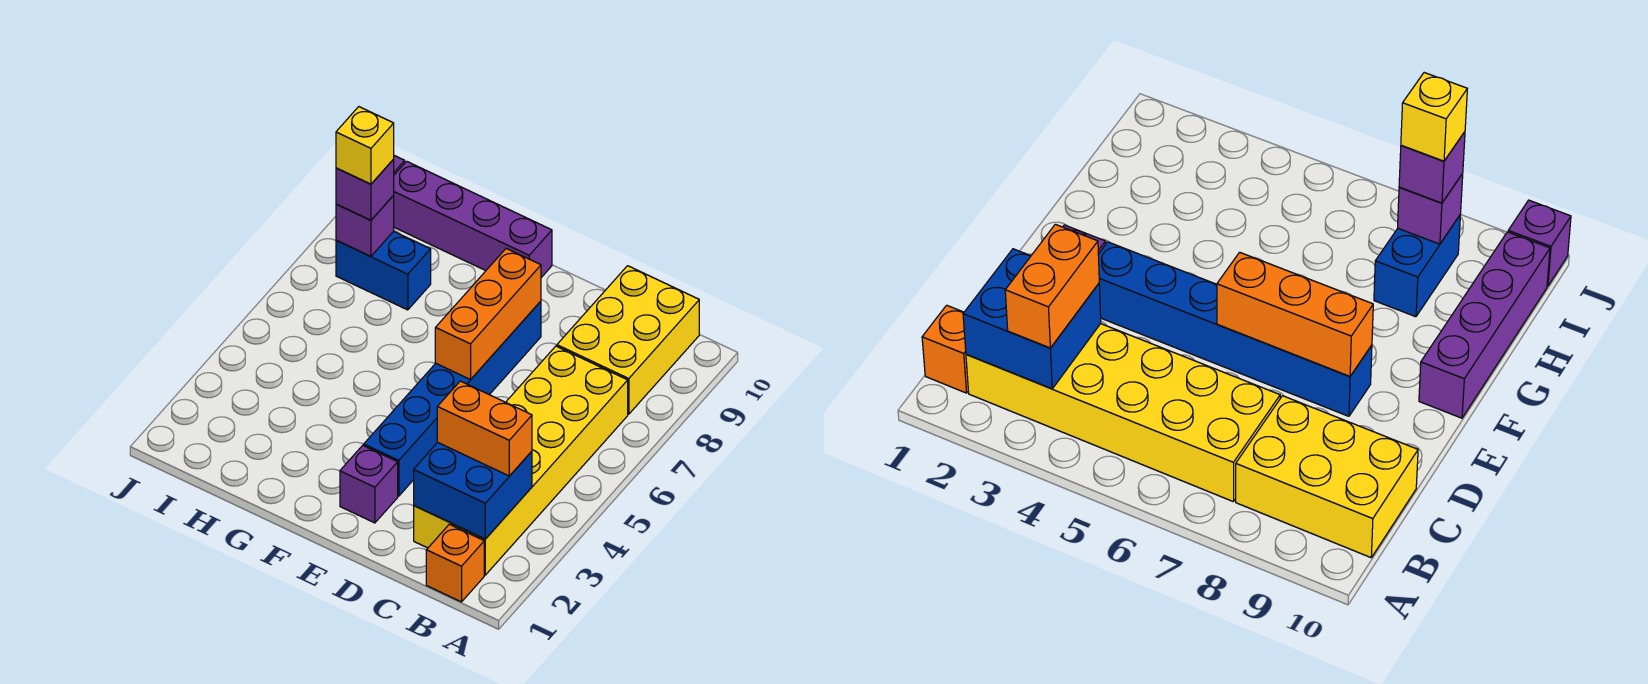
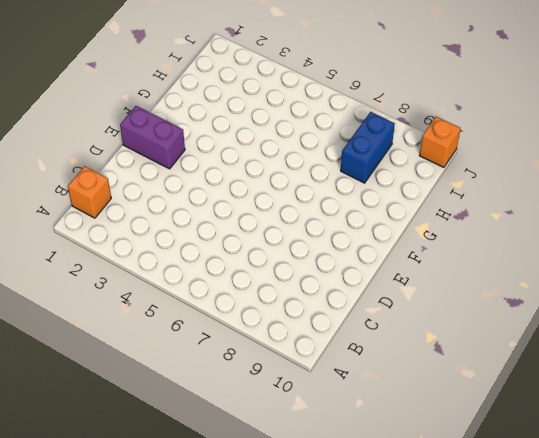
purple brick E1:E2 level 1 -> purple brick E2 level 1
orange brick J10 level 1 -> purple brick J10 level 1
none -> yellow brick B2:C7 level 1
none -> yellow brick B8:C10 level 1
none -> blue brick E3:E8 level 1

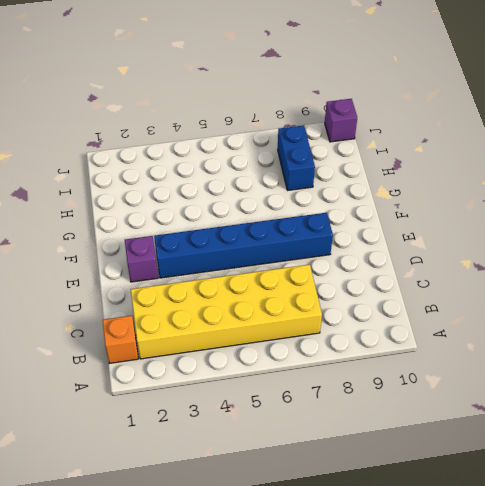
none -> yellow brick B8:C10 level 1
none -> purple brick F10:I10 level 1
none -> blue brick B2:C3 level 2

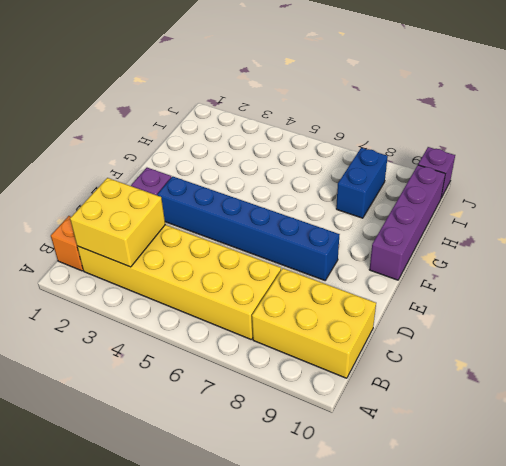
yellow brick B2:C3 level 2 -> blue brick B2:C3 level 2
none -> orange brick E6:E8 level 2
none -> purple brick I8 level 2
none -> orange brick B3:C3 level 3

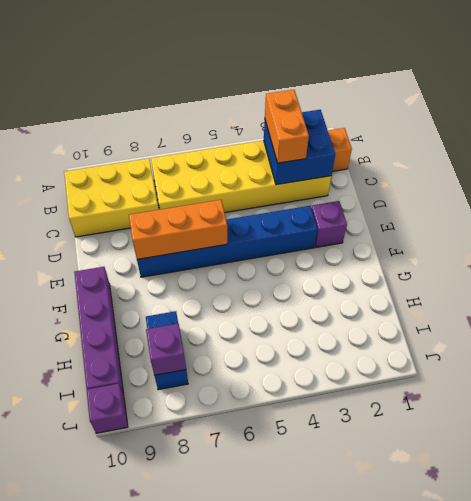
none -> purple brick I8 level 3
none -> yellow brick I8 level 4

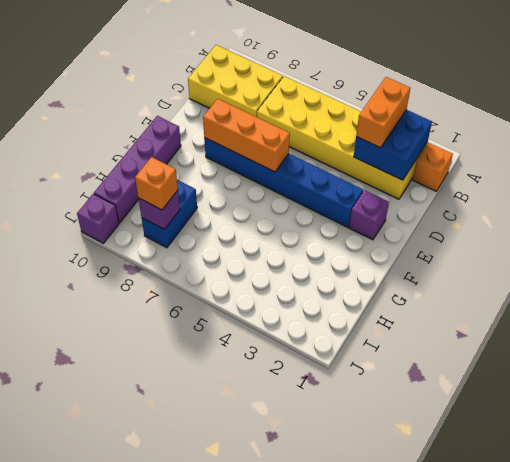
orange brick I8 level 3 -> purple brick I8 level 3
none -> yellow brick I8 level 4

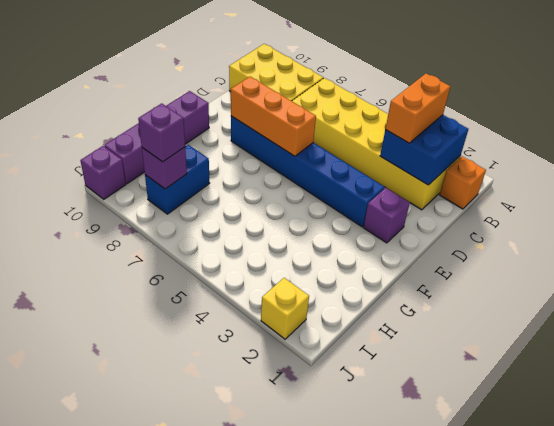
yellow brick J2 level 1 -> yellow brick I8 level 4

